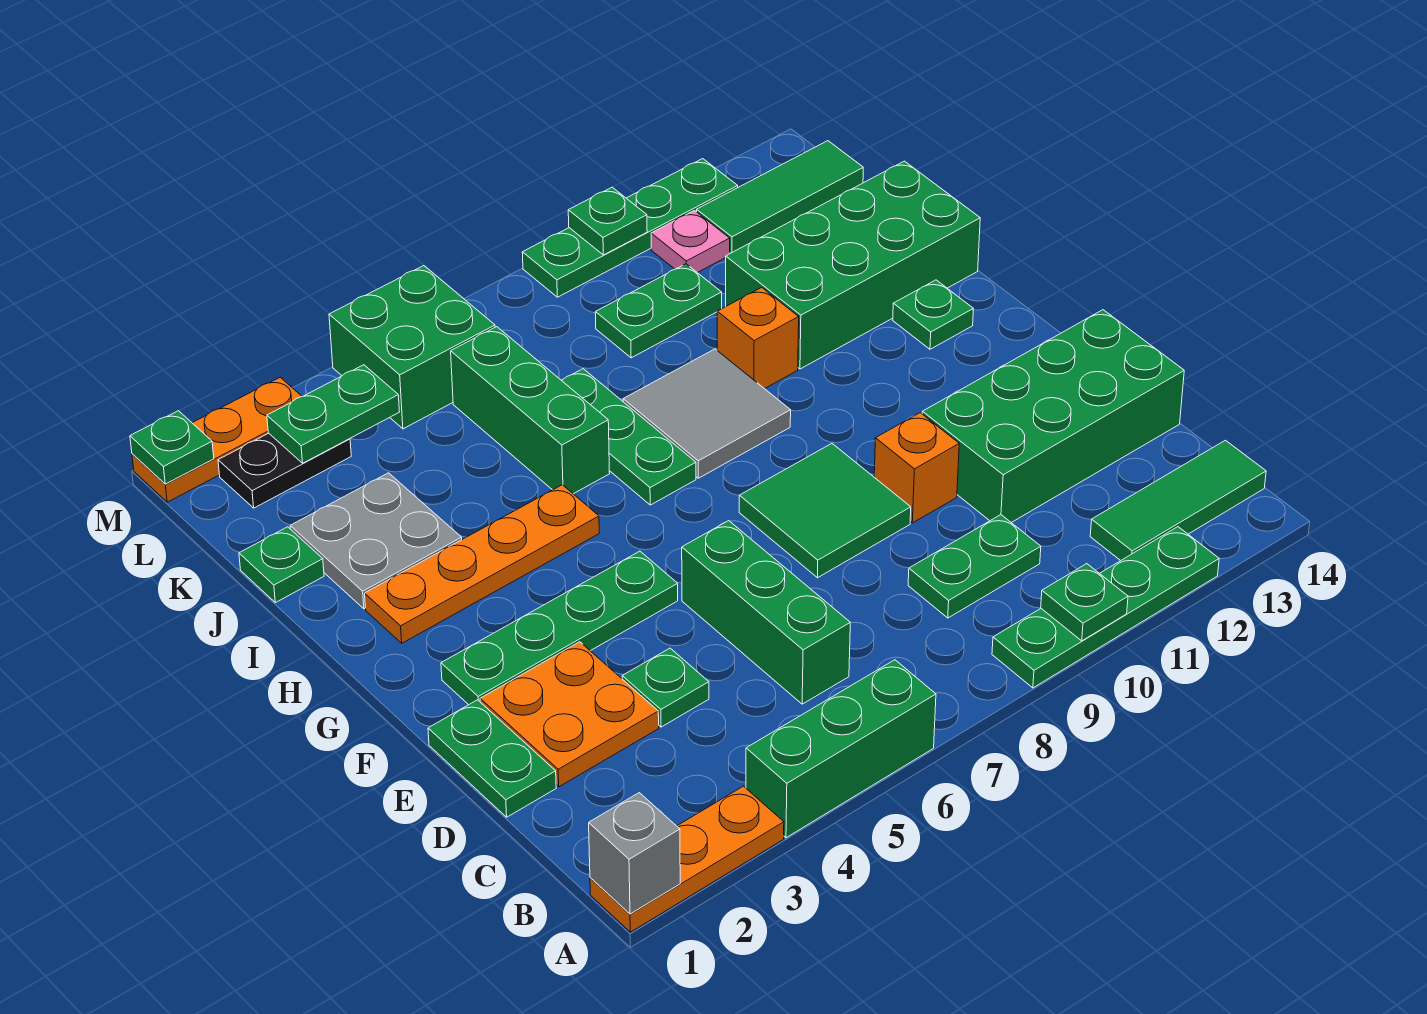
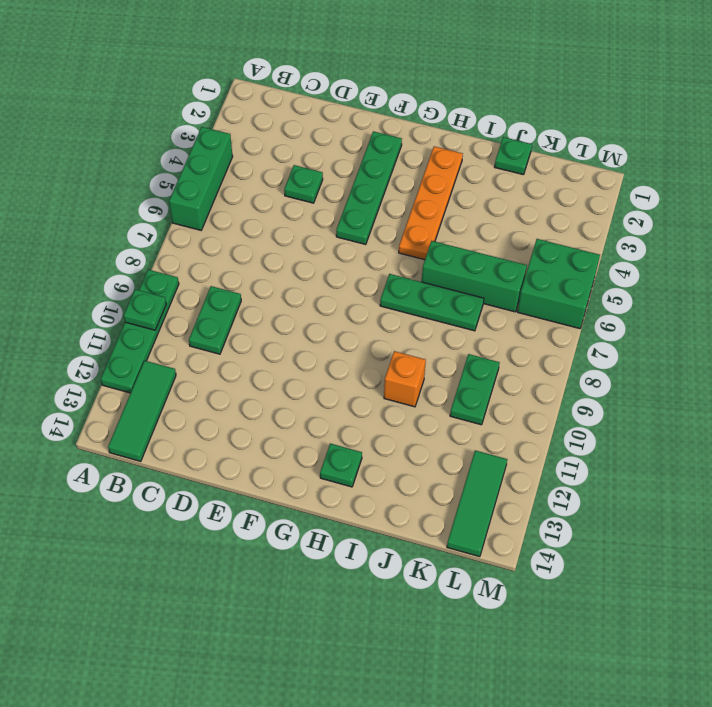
none -> orange plate A1:A3 level 1
none -> green brick C6:E6 level 1
none -> green plate D1:E1 level 1
none -> orange plate D2:E3 level 1

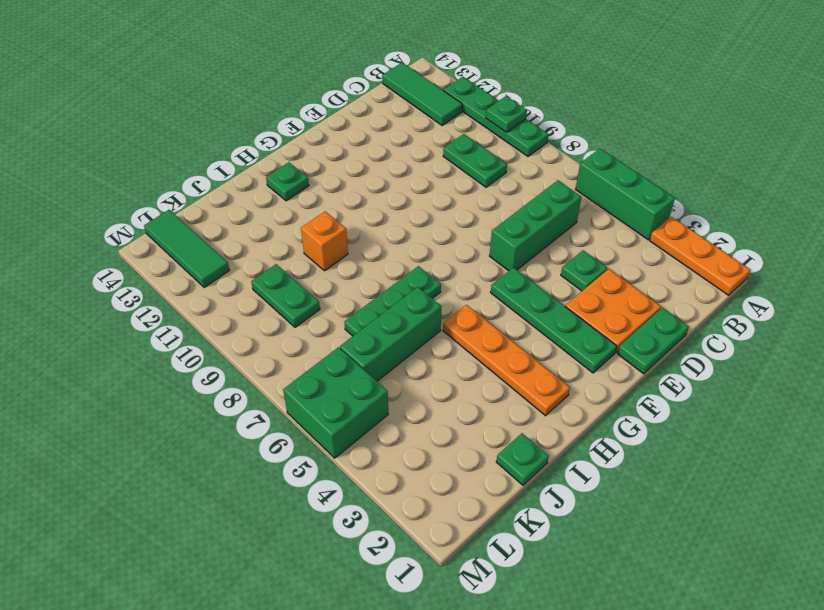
none -> green brick D11:E14 level 1
none -> green tile E8:F9 level 1
none -> orange brick E10 level 1
none -> grey tile H8:I9 level 1

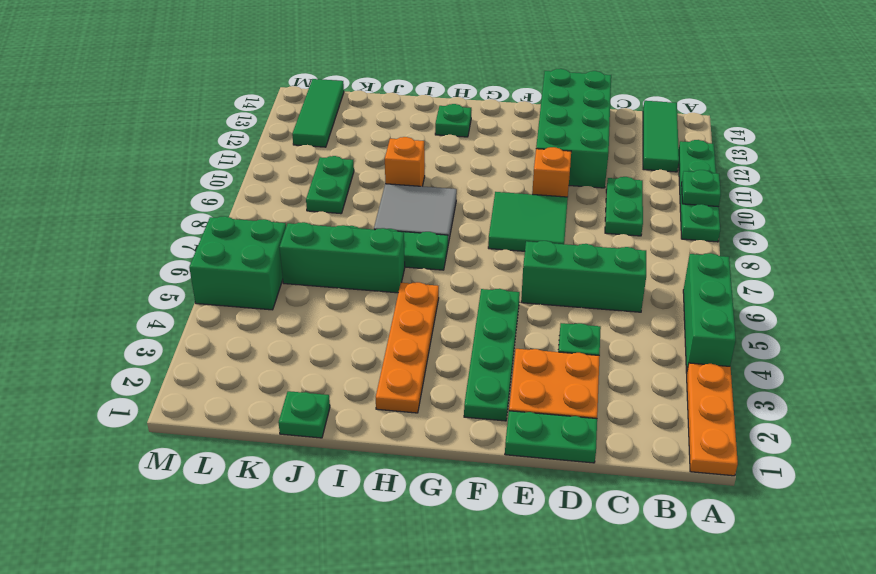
none -> grey plate I2:J3 level 1
none -> green brick I11:J14 level 1
none -> black plate L2:L3 level 1
none -> pink plate L11 level 1

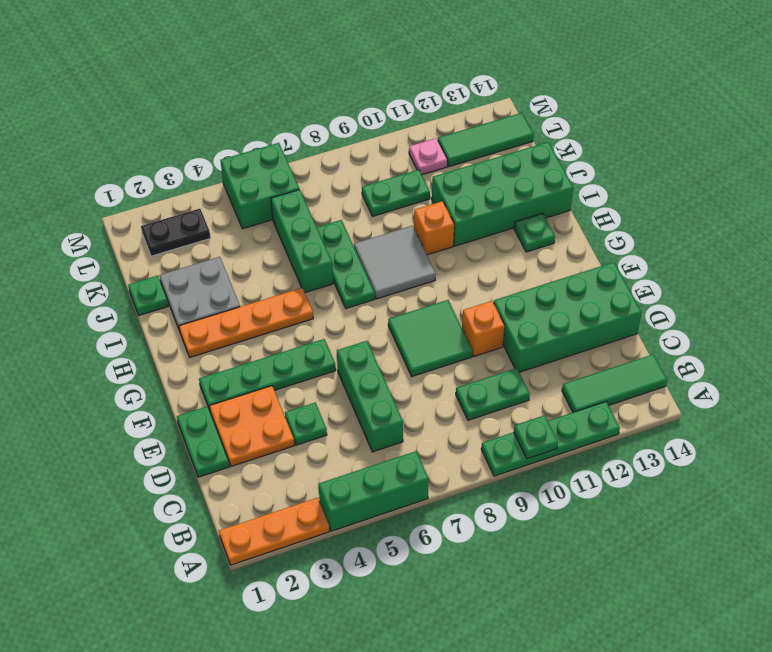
none -> orange plate M1:M3 level 1
none -> green plate M9:M12 level 1
none -> grey brick A1 level 2
none -> green plate L3:L4 level 2

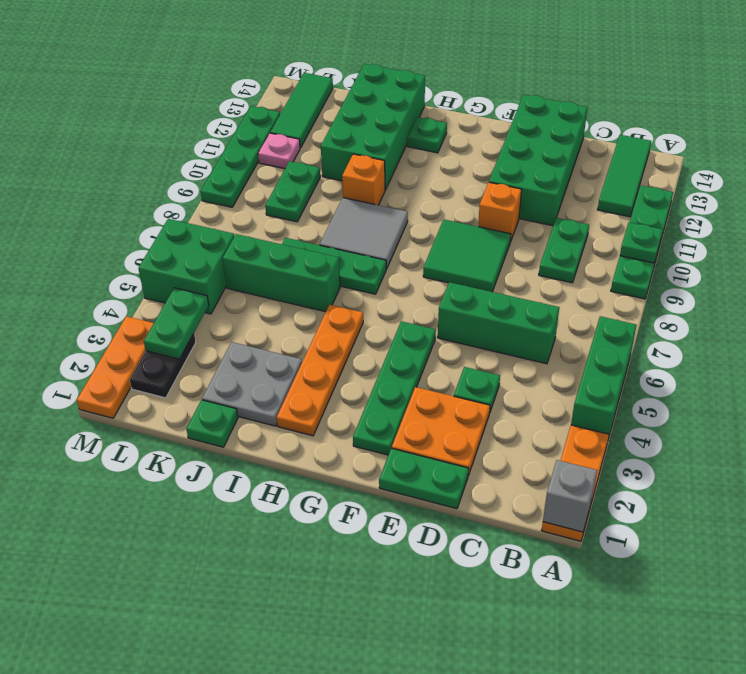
none -> green plate M1 level 2
none -> green plate M10 level 2

